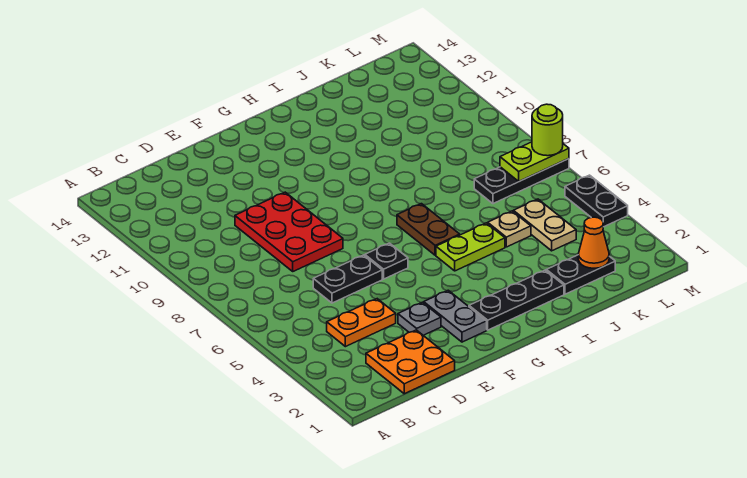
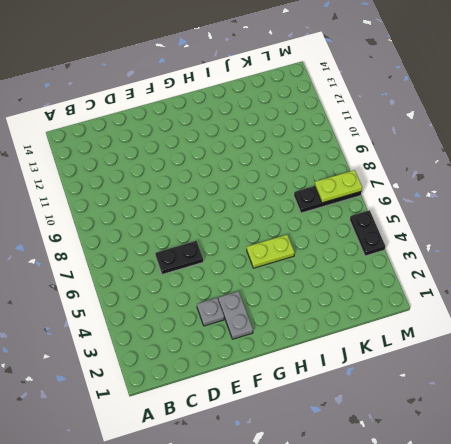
none -> orange plate C1:D2 level 1
none -> orange plate C4:D4 level 1
none -> red plate D8:E10 level 1

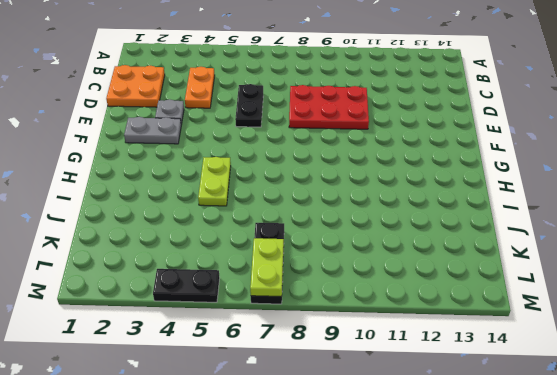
none -> black plate F6 level 1
none -> black plate G2:I2 level 1
none -> brown plate H6:H7 level 1

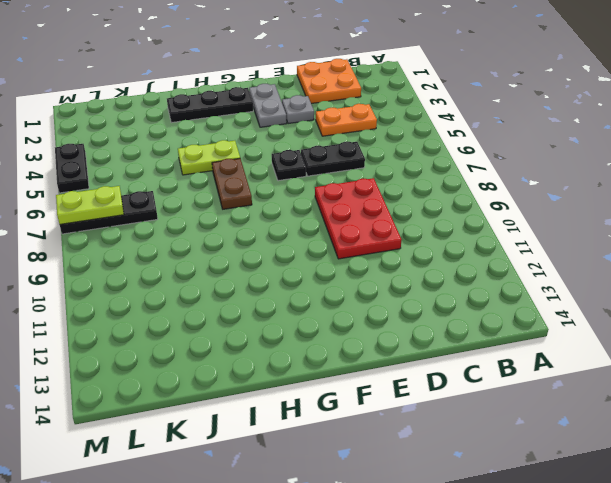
none -> black plate J2:K2 level 1
none -> tan plate J5 level 1
none -> tan plate K4:K5 level 1

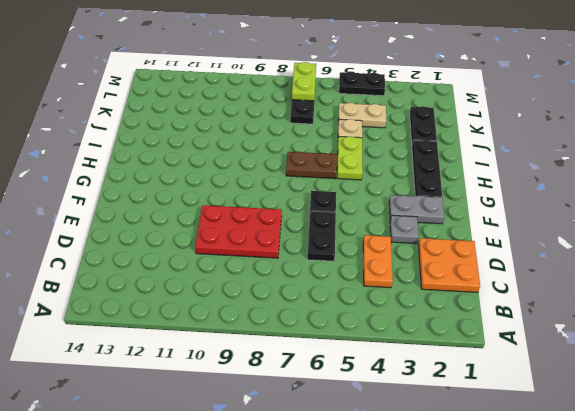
none -> orange cone K2 level 2
none -> lime round brick M7 level 3

